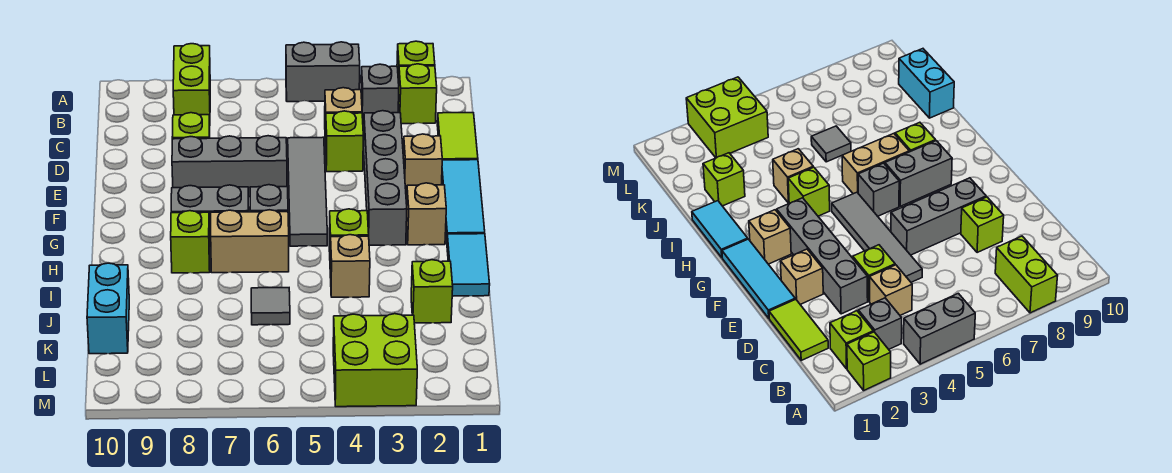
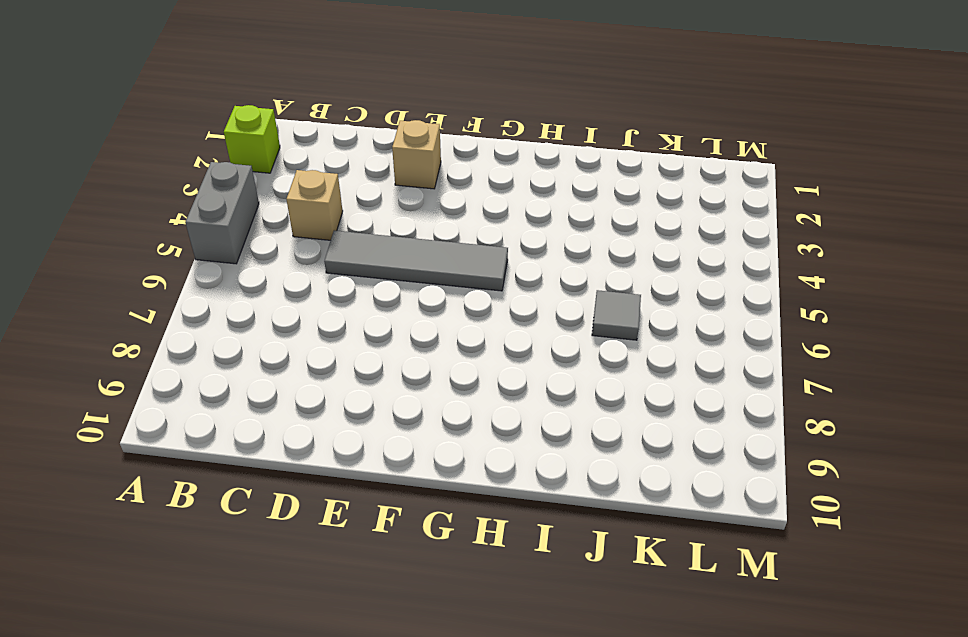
none -> lime brick A8:B8 level 1
none -> lime brick B2 level 1
none -> grey brick B3 level 1

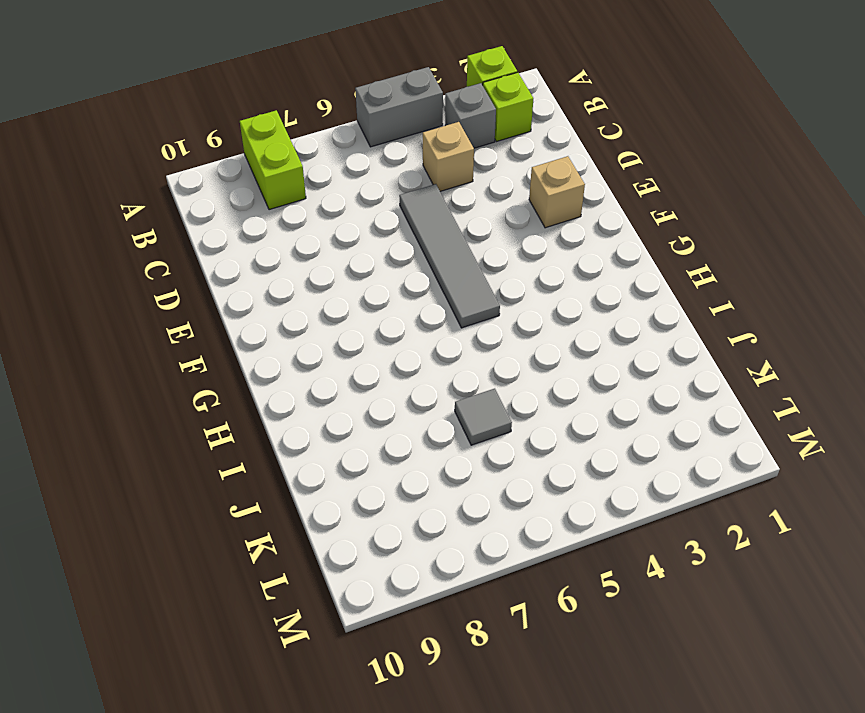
none -> lime tile C1:D1 level 1
none -> grey brick D3:G3 level 1
none -> lime brick D4 level 1

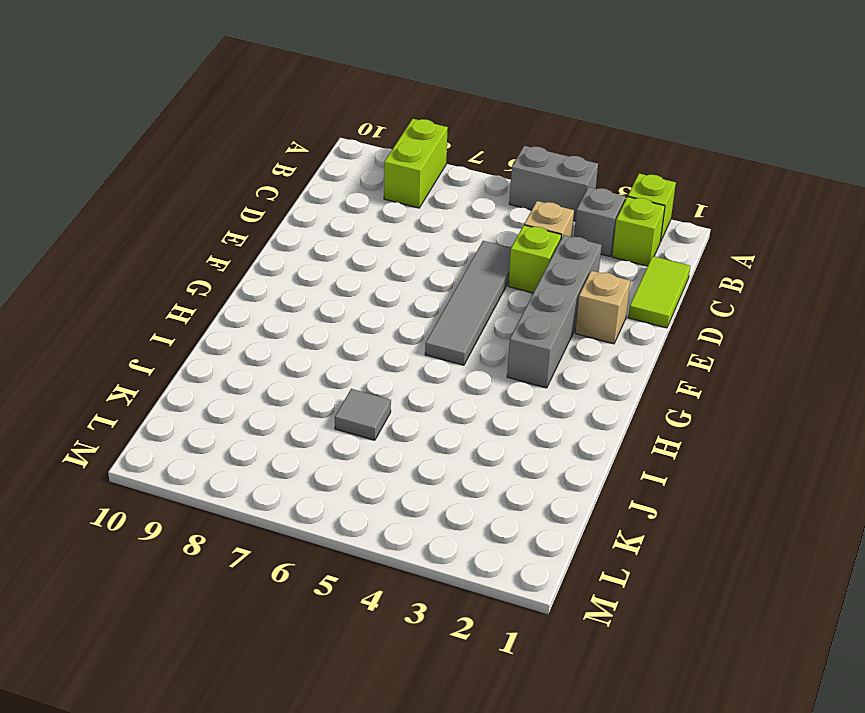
none -> lime brick D8 level 1
none -> cyan tile E1:G1 level 1
none -> grey brick E6:E8 level 1

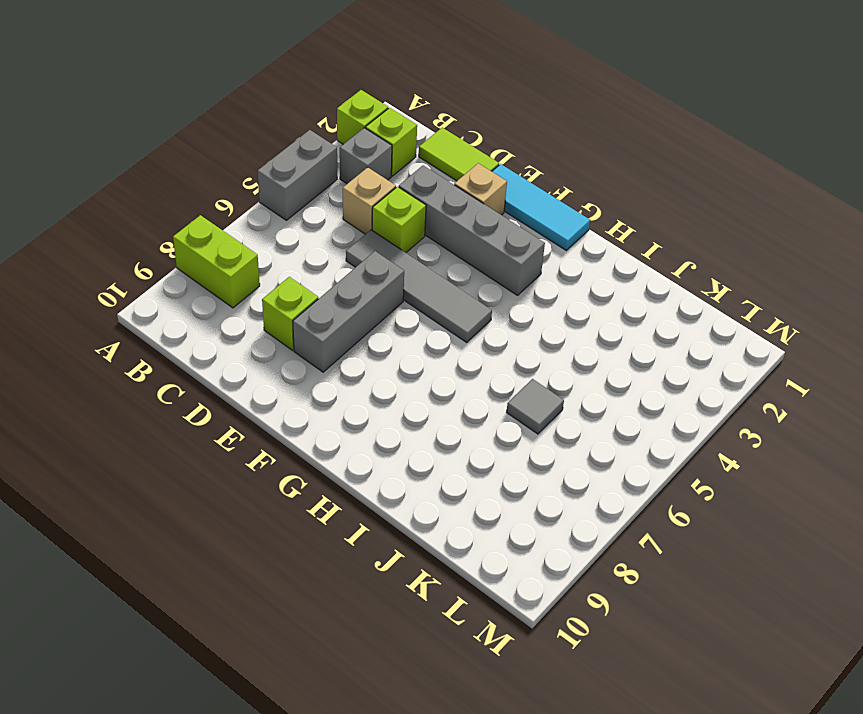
none -> tan brick G2 level 1
none -> grey brick G6 level 1
none -> grey brick G7:G8 level 1

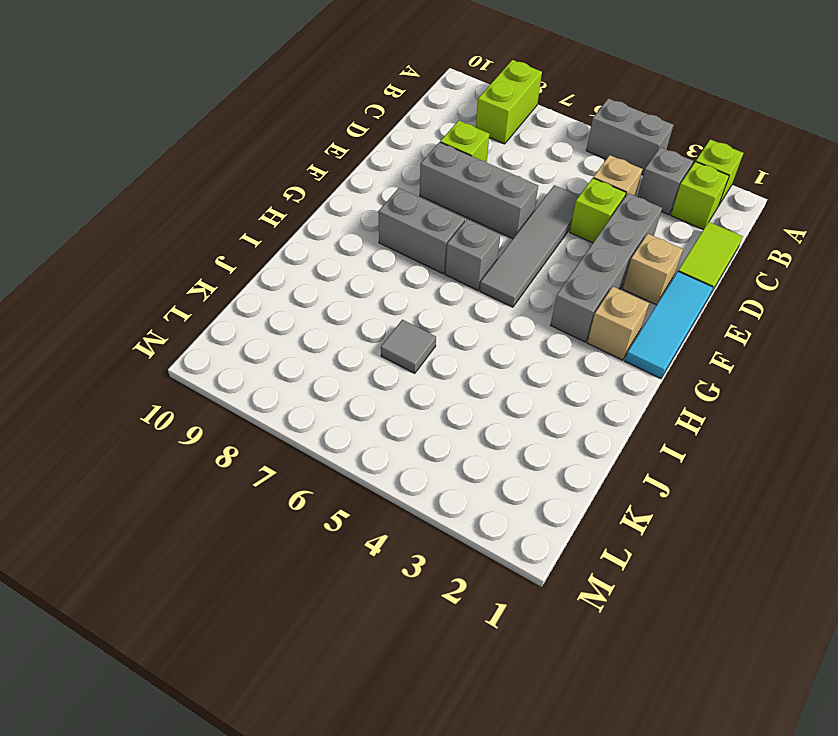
none -> cyan tile H1:I1 level 1
none -> lime brick H4 level 1
none -> tan brick H6:H7 level 1

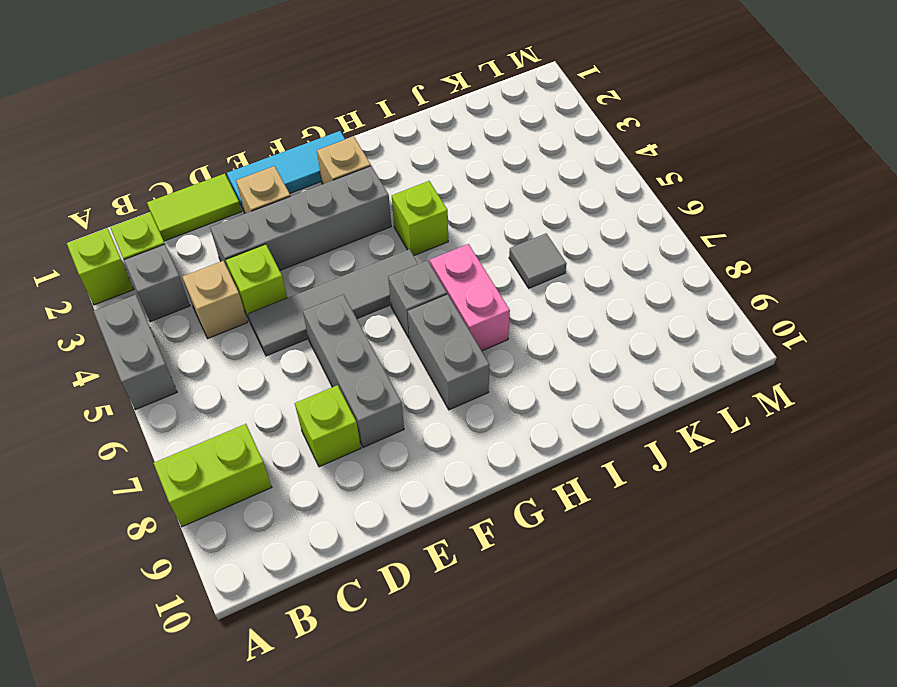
pink brick H6:H7 level 1 -> tan brick H6:H7 level 1
none -> cyan tile H1:I1 level 1
none -> lime brick H8 level 1
none -> tan brick I4 level 1

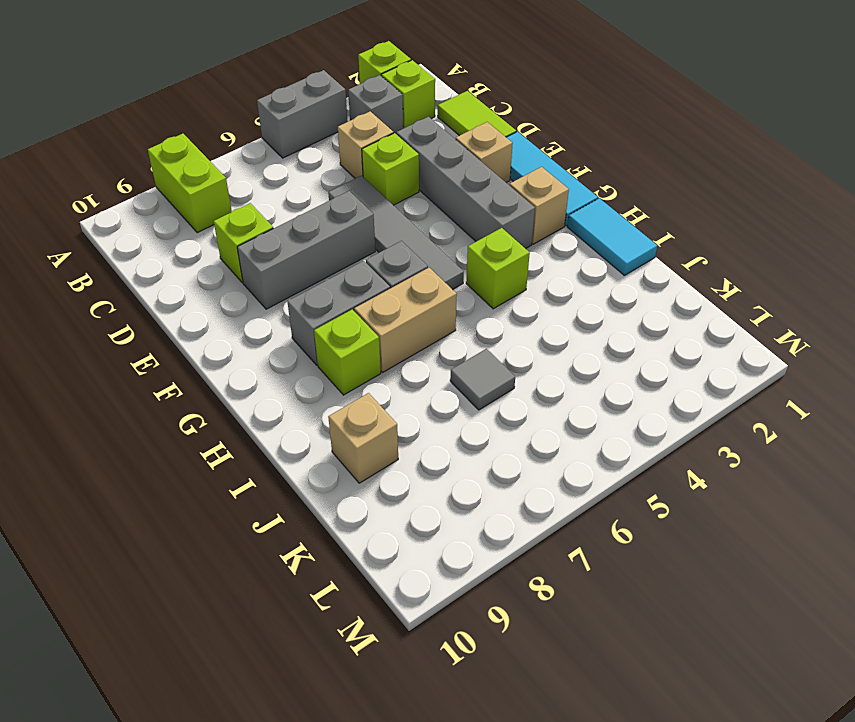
tan brick J9 level 1 -> tan brick I4 level 1
none -> lime brick J2 level 1
none -> cyan brick J10:K10 level 1
none -> lime brick L3:M4 level 1

